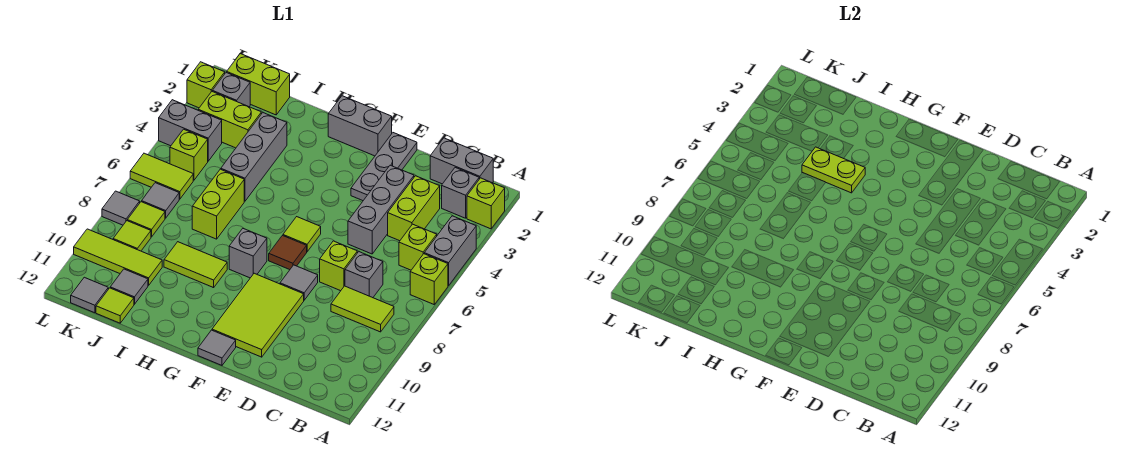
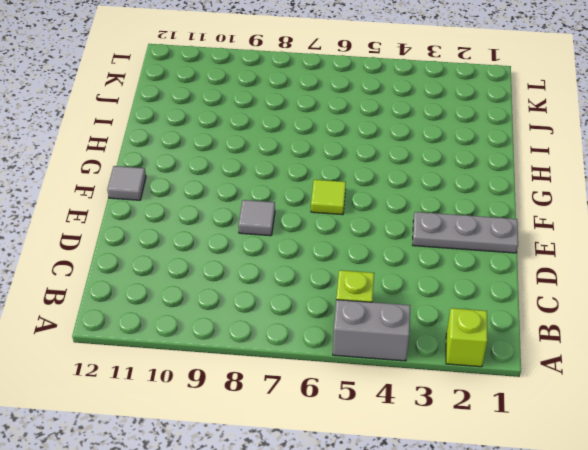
none -> lime brick A6 level 1
none -> grey brick B1:C1 level 1
none -> grey brick B2 level 1
none -> lime tile B8:C8 level 1

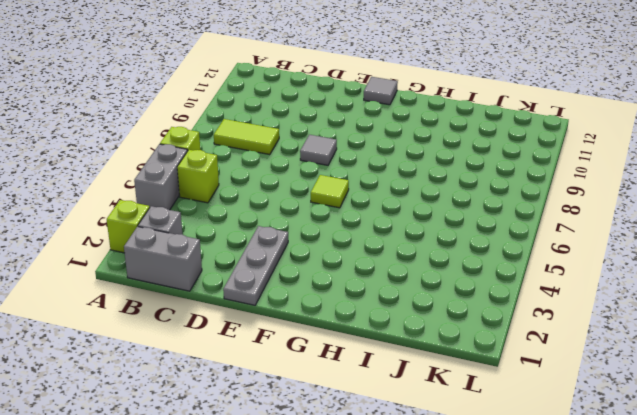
none -> lime brick C3:C4 level 1
none -> grey brick C7 level 1
none -> grey brick D3:D5 level 1
none -> lime brick D7 level 1

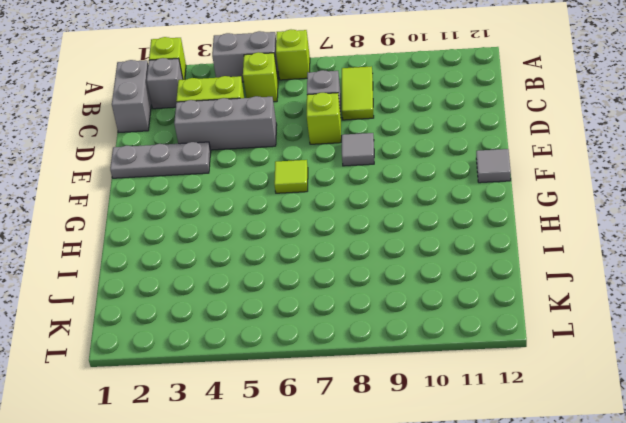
none -> lime tile E9:F11 level 1
none -> grey brick F1:G1 level 1
none -> brown tile F7 level 1
none -> grey brick G8 level 1

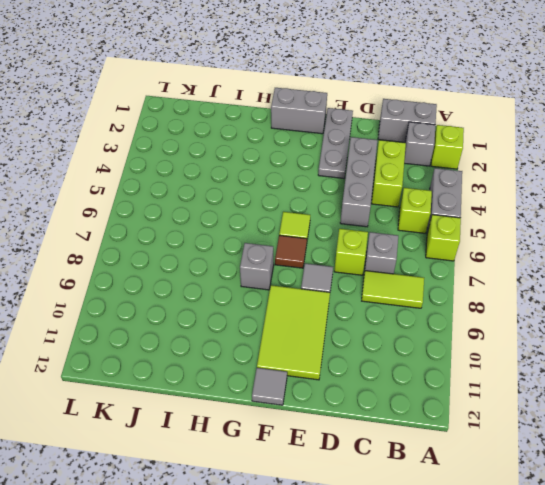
none -> lime tile H9:I9 level 1
none -> grey brick I3:I5 level 1
none -> lime brick I6:I7 level 1
none -> lime brick J1:K1 level 1

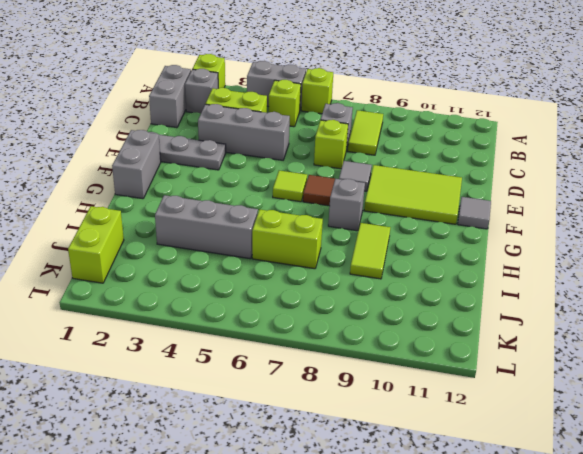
none -> lime brick J3:K3 level 1
none -> lime tile J10:L10 level 1
none -> grey tile J11 level 1
none -> lime tile J12 level 1

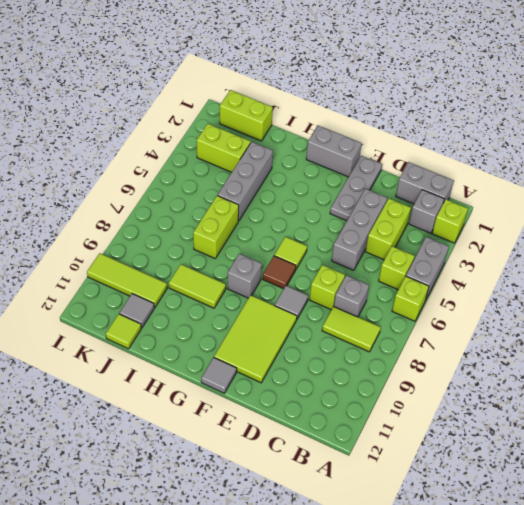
none -> grey brick K2 level 1
none -> grey brick K4:L4 level 1
none -> lime brick K5 level 1
none -> lime tile K6:L6 level 1

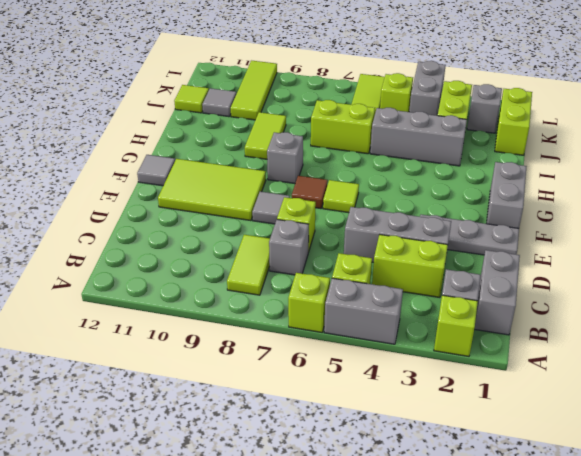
none -> grey tile K7 level 1
none -> lime tile K8 level 1
none -> lime tile K9 level 1
none -> grey tile K12 level 1

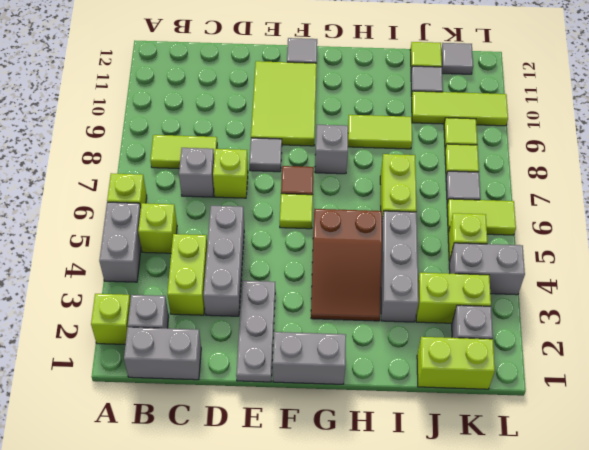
brown slope G3:H5 level 1 top 5 -> none
none -> lime brick L2 level 1
none -> grey tile L8 level 1
none -> lime plate H4:I4 level 2

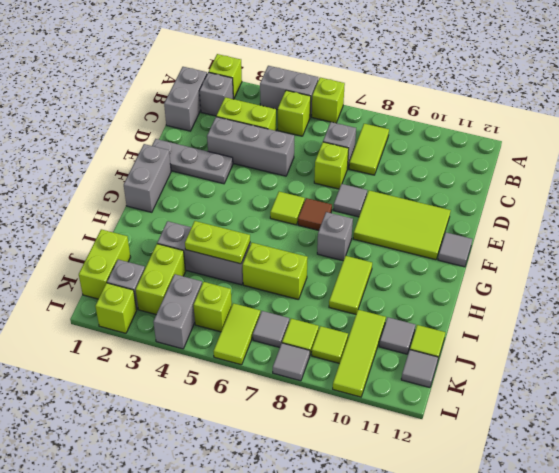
lime plate I4:I5 level 2 -> lime plate H4:I4 level 2

